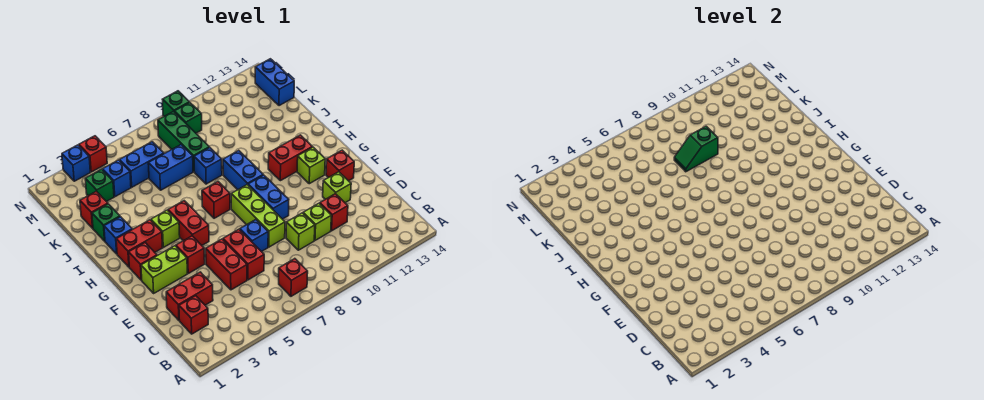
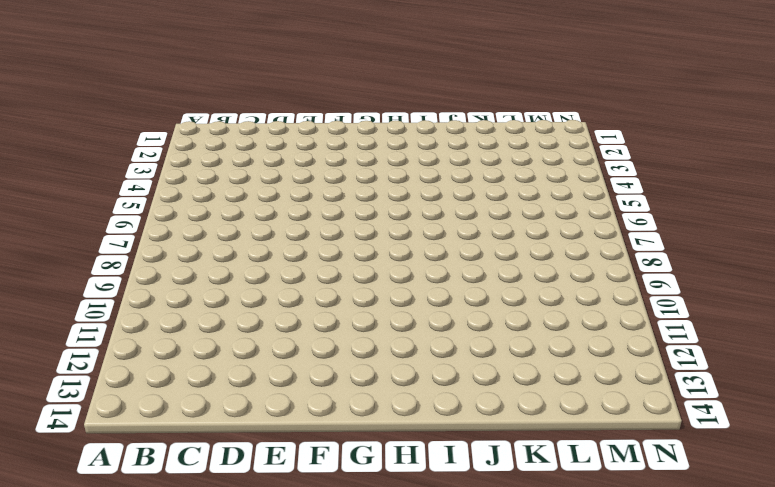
none -> red brick B7 level 1
none -> red brick C2 level 1
none -> red brick D2:D3 level 1
none -> red brick D5:E5 level 1

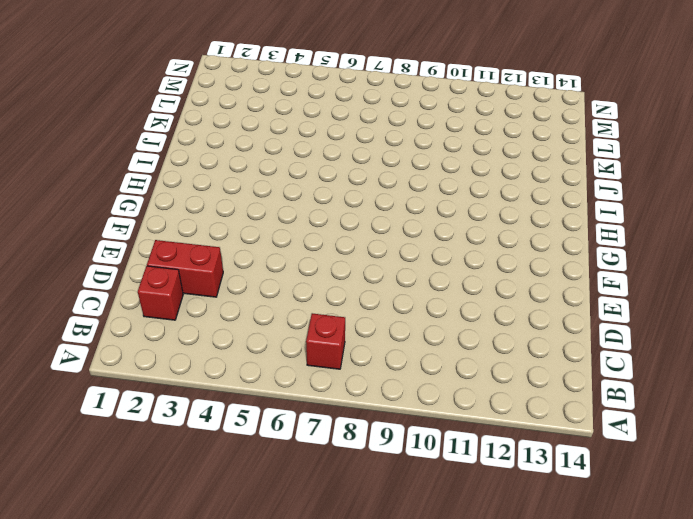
none -> red brick D5:E5 level 1
none -> red brick D6:E6 level 1
none -> lime brick D9 level 1
none -> lime brick D10 level 1

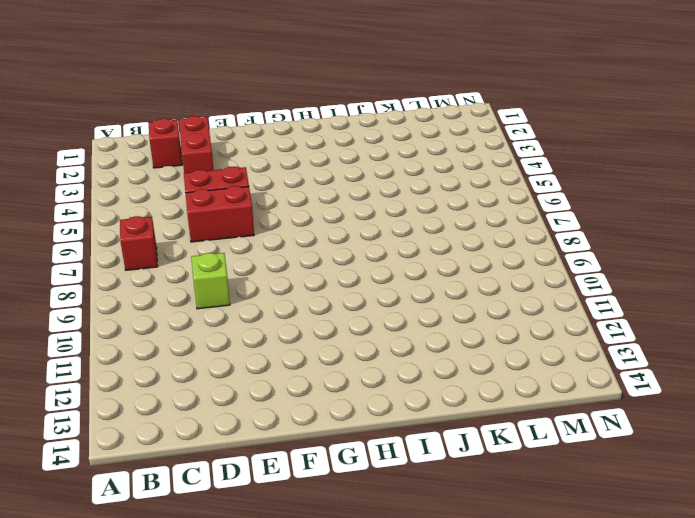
none -> lime brick D10 level 1
none -> red brick D11 level 1
none -> blue brick E7 level 1
none -> lime brick E8:G8 level 1

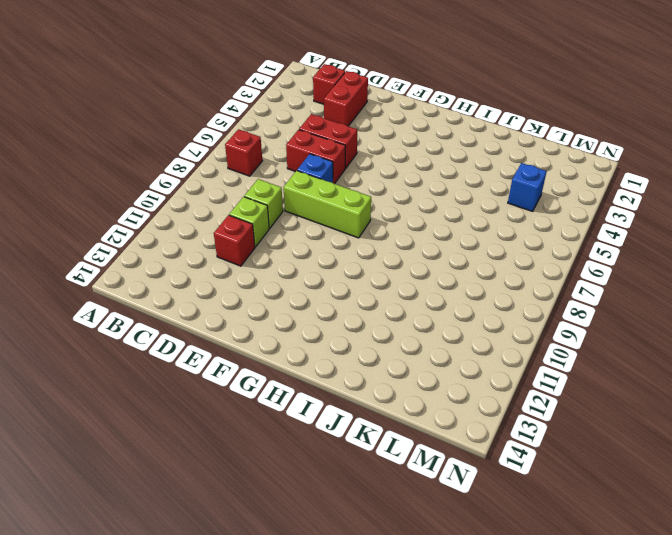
none -> lime brick E12 level 1
none -> lime brick F2:F3 level 1
none -> red brick F4 level 1
none -> blue brick F9:G9 level 1

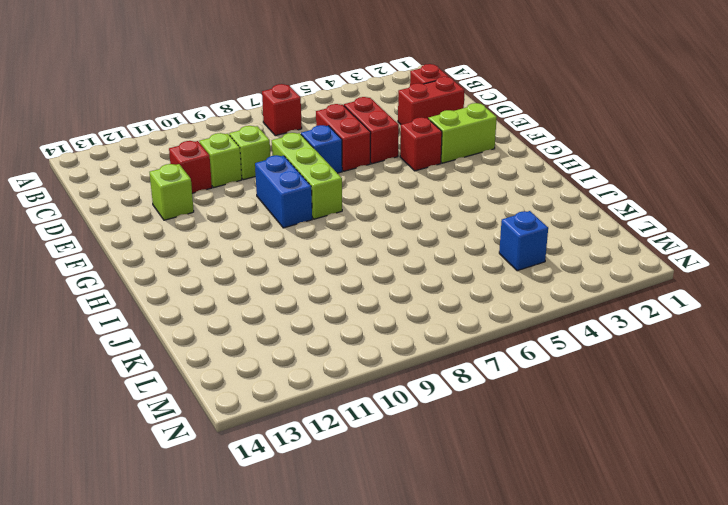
none -> red brick F13 level 1
none -> red brick G2 level 1
none -> red brick G5:H5 level 1
none -> lime brick G12 level 1

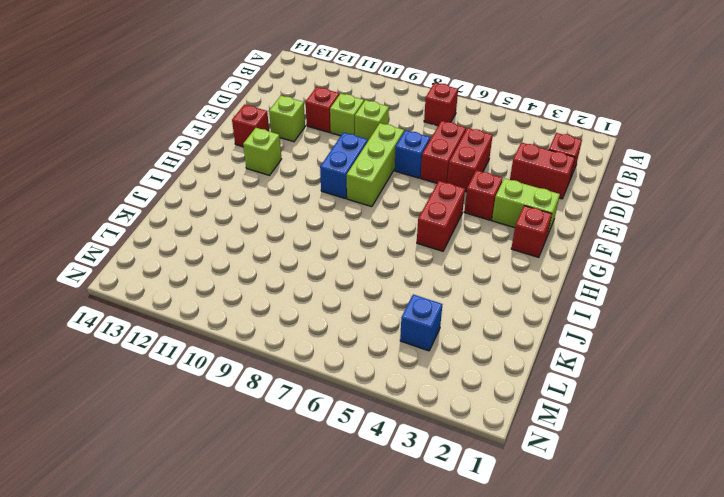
none -> red brick H2:H3 level 1
none -> lime brick H4 level 1
none -> red brick H7 level 1
none -> blue brick H9:I9 level 1

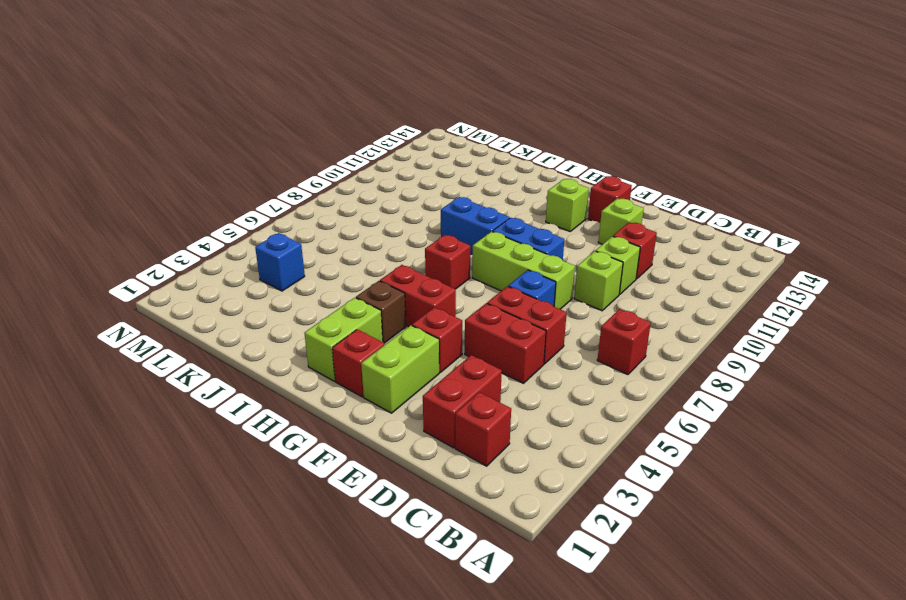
lime brick H2:H3 level 1 -> red brick H2:H3 level 1
brown brick H4 level 1 -> lime brick H4 level 1
none -> red brick H11:H12 level 1
none -> blue brick I2 level 1
none -> green brick J2 level 1
none -> blue brick J8 level 1

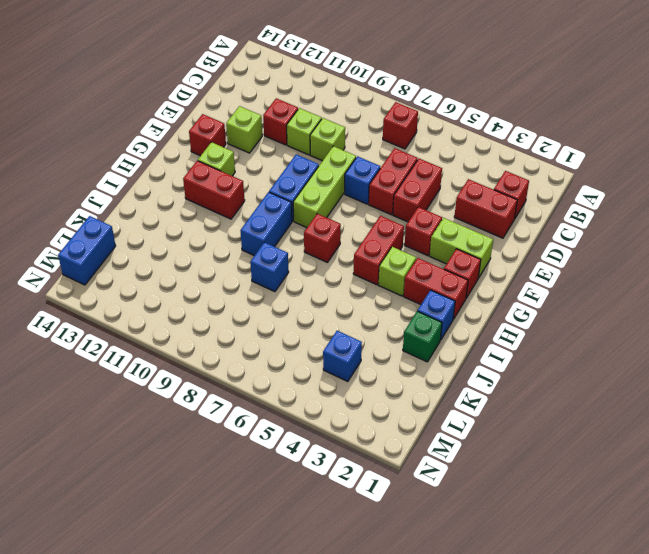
none -> red brick K2 level 1
none -> blue brick K6:K7 level 1
none -> green brick K8:M8 level 1
none -> green brick L3 level 1

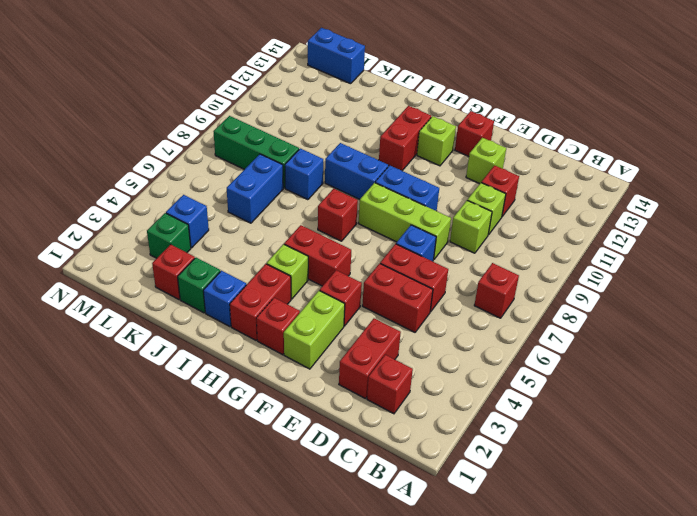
none -> blue brick L5:L6 level 1
none -> green brick M9 level 1
none -> blue brick N3 level 1
none -> red brick N4 level 1

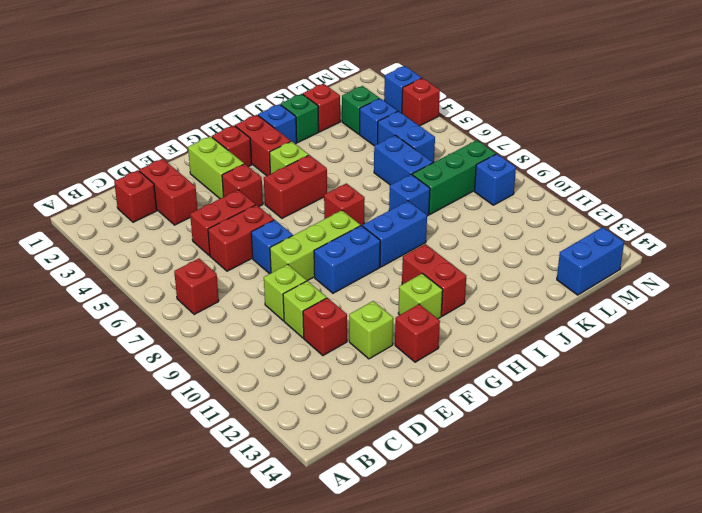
blue brick M9 level 1 -> green brick M9 level 1
none -> green brick N9 level 1
none -> green slope K8:K9 level 2 top 9

